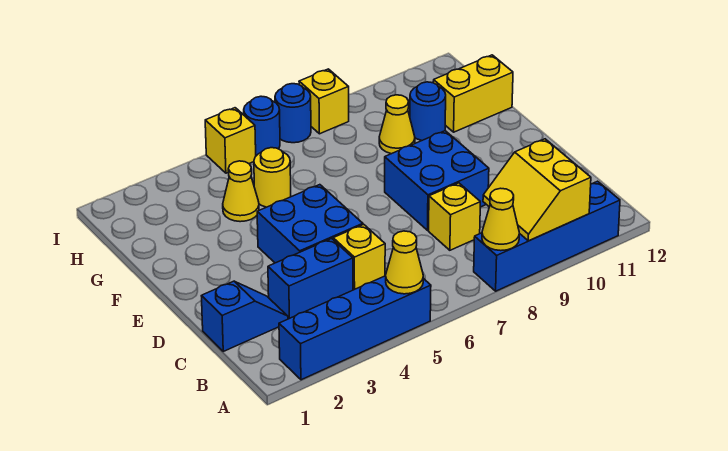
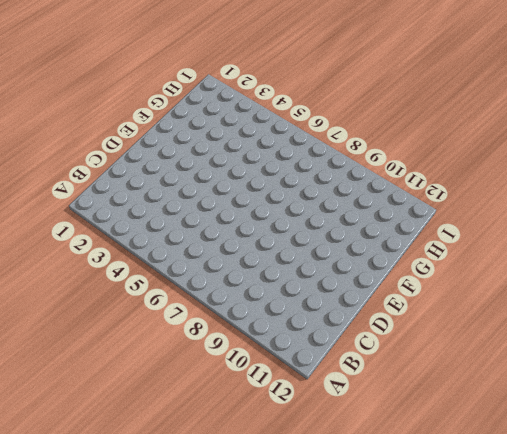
none -> blue brick A2:A5 level 1
none -> blue brick A8:A11 level 1
none -> blue slope C1:C2 level 1 top 1

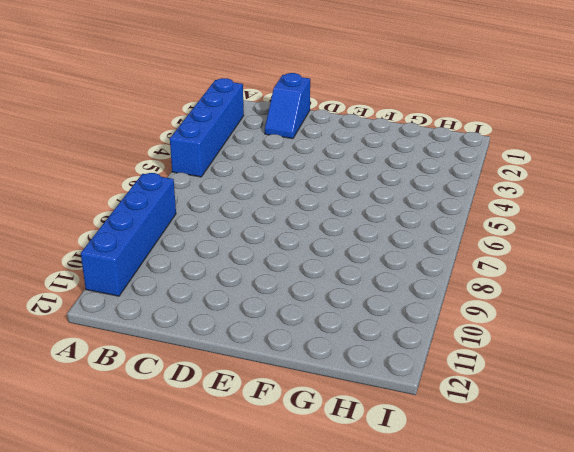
none -> blue brick C3:C4 level 1
none -> yellow brick C5 level 1
none -> yellow brick C8 level 1

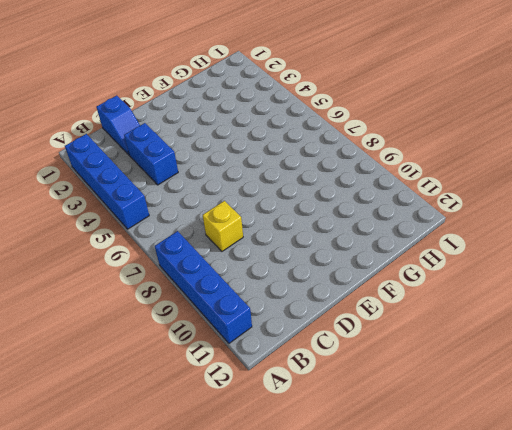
none -> yellow brick C5 level 1
none -> blue brick D4:E5 level 1
none -> blue brick D8:E9 level 1

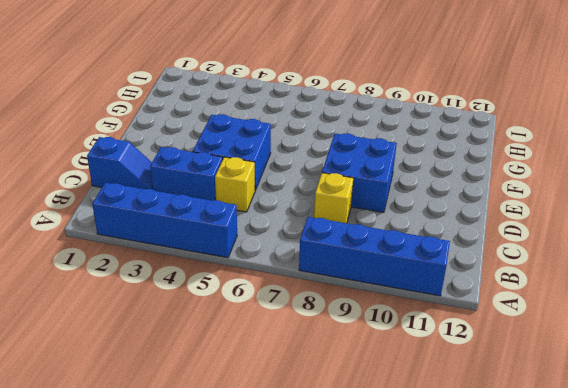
none -> yellow cone G4 level 1
none -> yellow round brick G5 level 1
none -> yellow cone G9 level 1

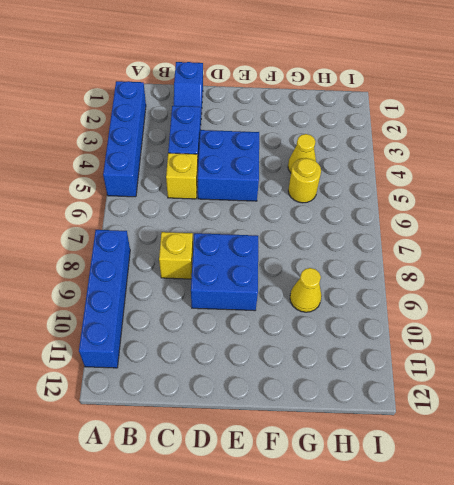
none -> blue round brick G10 level 1
none -> yellow brick G11:G12 level 1
none -> yellow brick I5 level 1

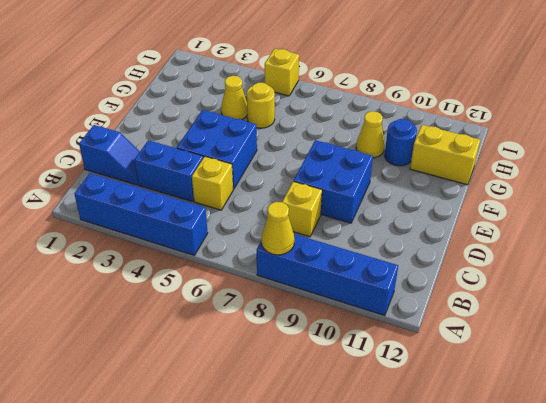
none -> blue round brick I6 level 1
none -> blue round brick I7 level 1
none -> yellow brick I8 level 1

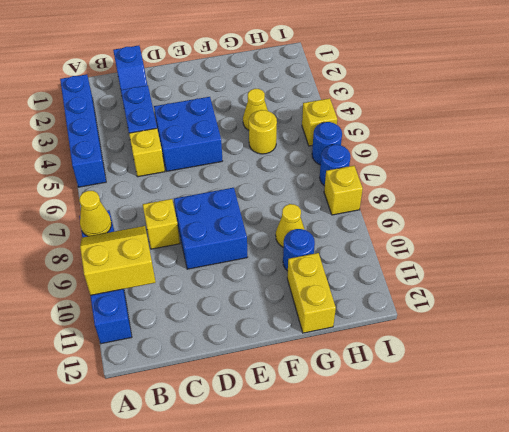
none -> yellow cone A5 level 2

